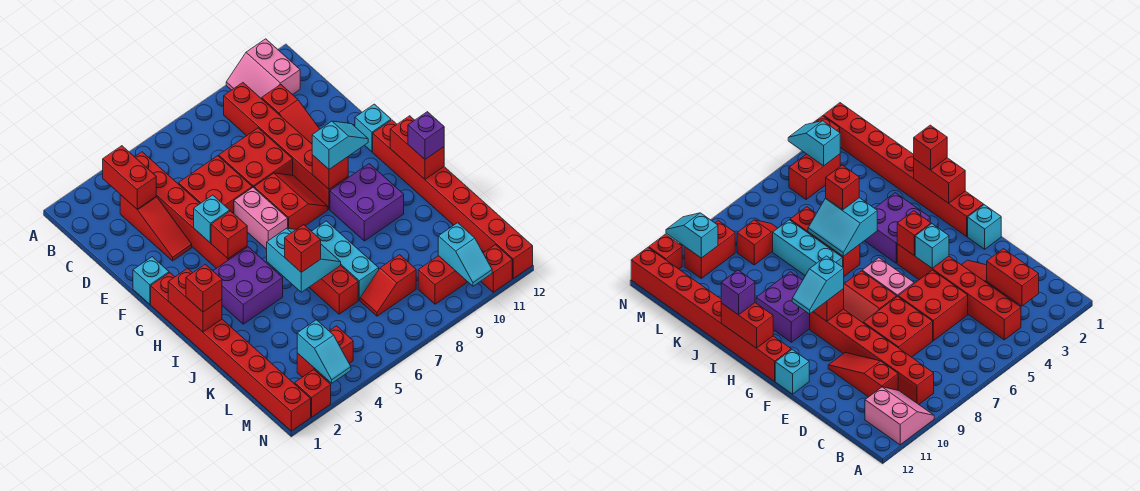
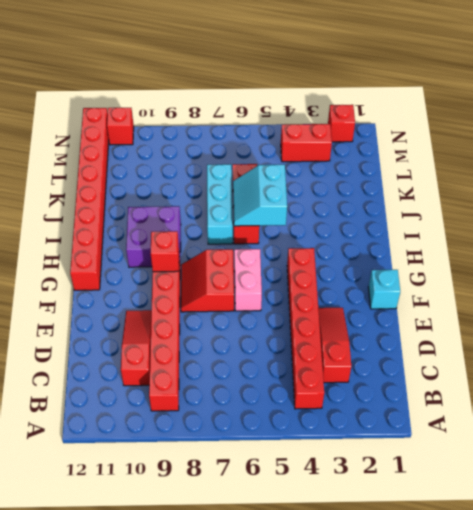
none -> pink slope A10:B11 level 1 top 11
none -> red brick D5:E6 level 1
none -> red brick D7:E8 level 1
none -> cyan brick F12 level 1

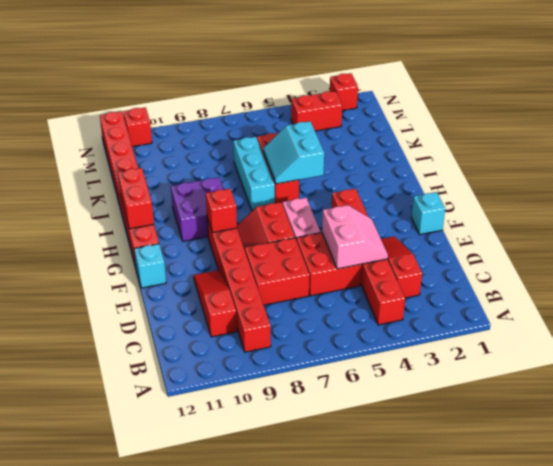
pink slope D4:E5 level 2 top 5 -> pink slope A10:B11 level 1 top 11
none -> red brick G1:N1 level 1
none -> purple brick H3:I4 level 1
none -> red slope L7:L8 level 1 top 8
none -> red brick M9:M10 level 1

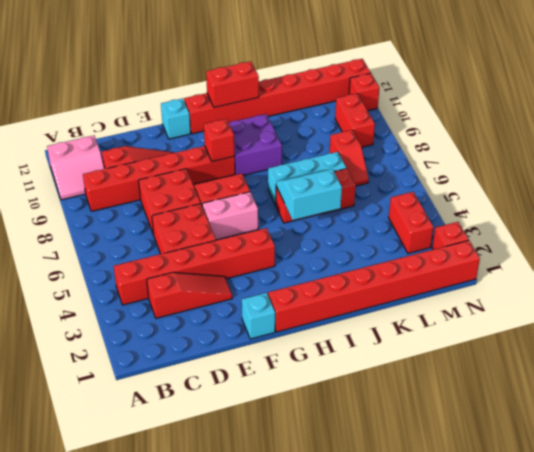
none -> purple brick H3:I4 level 1
none -> red brick B3:C3 level 2
none -> cyan brick F4 level 2
none -> red brick G4 level 2

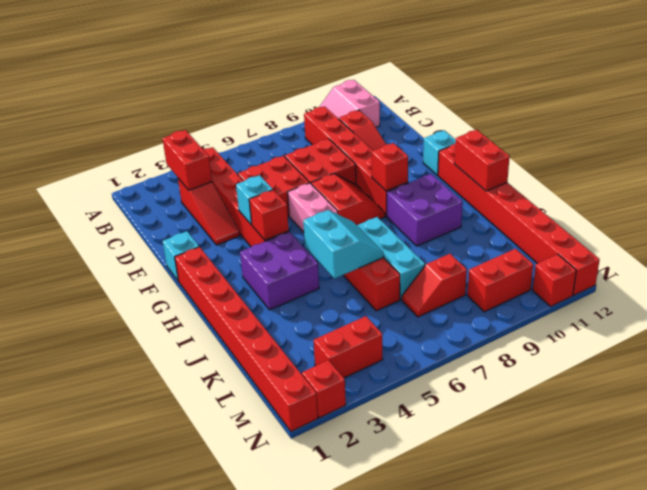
none -> red brick H1:I1 level 2
none -> cyan slope M3:N3 level 2 top M
none -> cyan slope M10:N10 level 2 top M
none -> cyan slope G9:G10 level 3 top 9

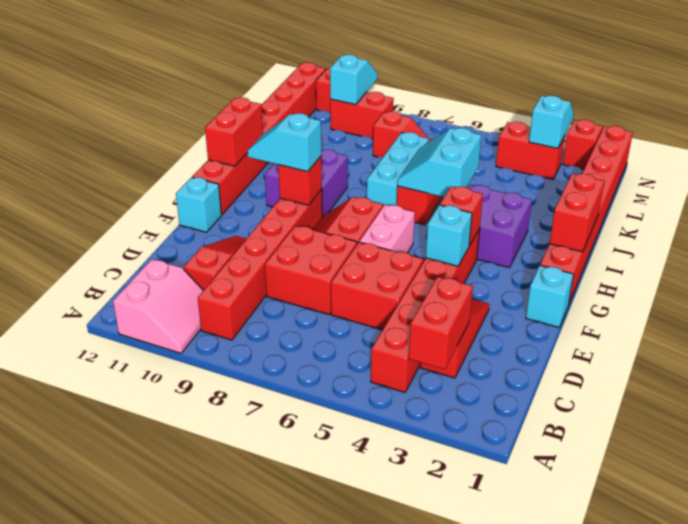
none -> red brick I1 level 3
none -> purple brick I12 level 3
none -> red brick J5 level 3

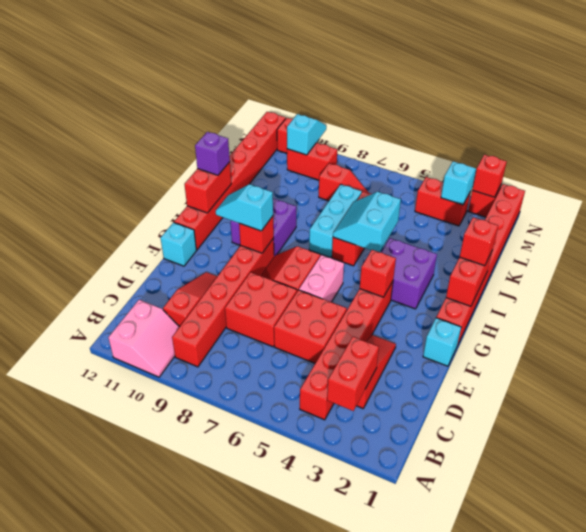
red brick N2 level 2 -> red brick J5 level 3
none -> cyan brick F4 level 2

